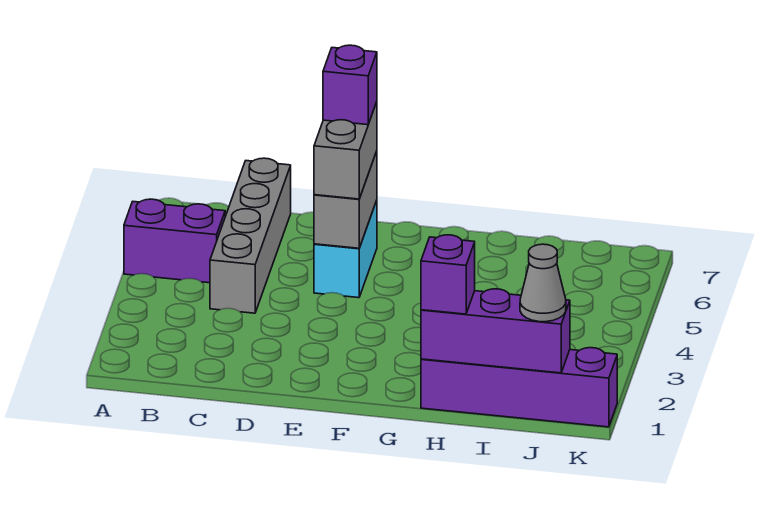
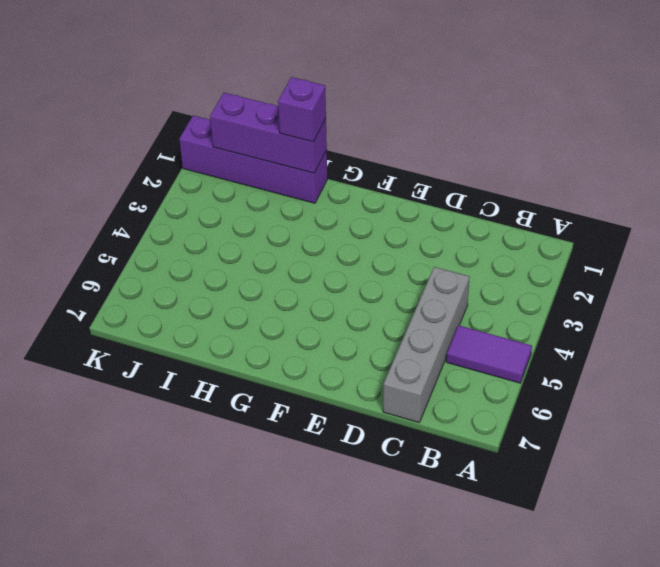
purple tile A5:B5 level 1 -> purple brick A5:B5 level 1
none -> cyan brick E5:E6 level 1
none -> grey brick E5:E6 level 2

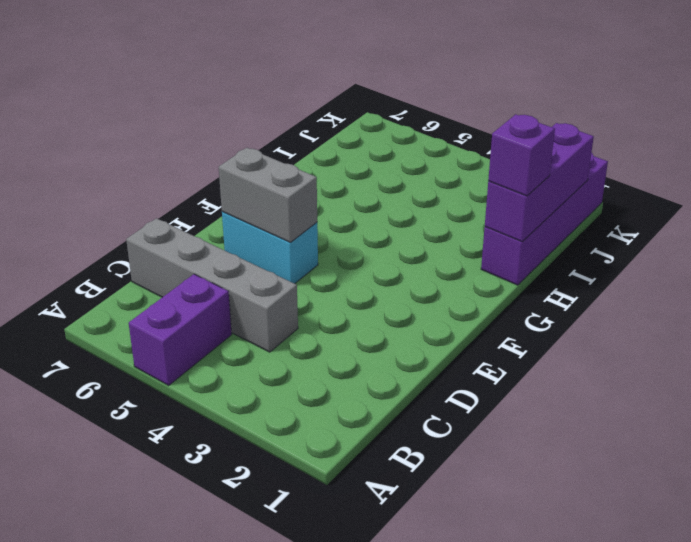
none -> grey brick E5:E6 level 3
none -> grey cone J1 level 3

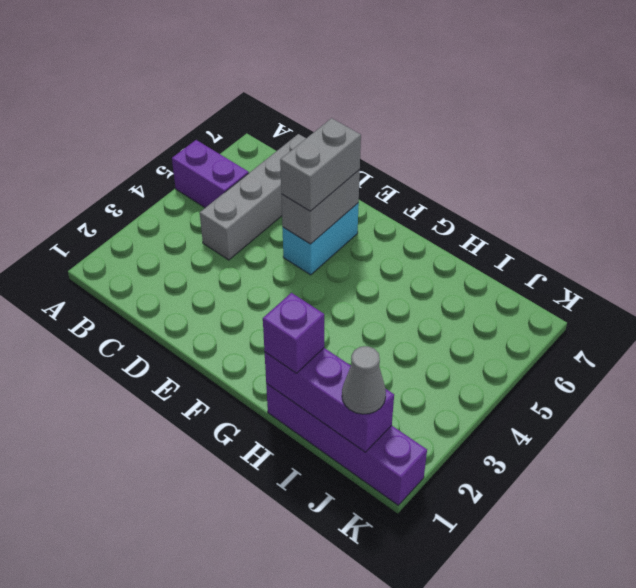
none -> purple brick E6 level 4

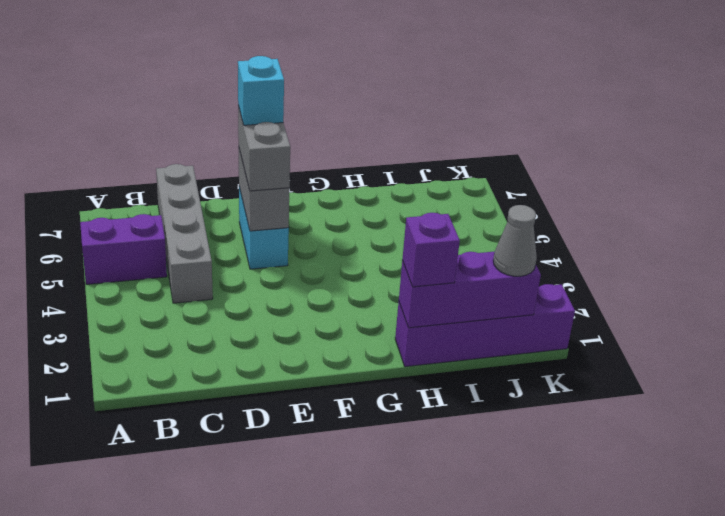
cyan brick E6 level 4 -> purple brick E6 level 4

